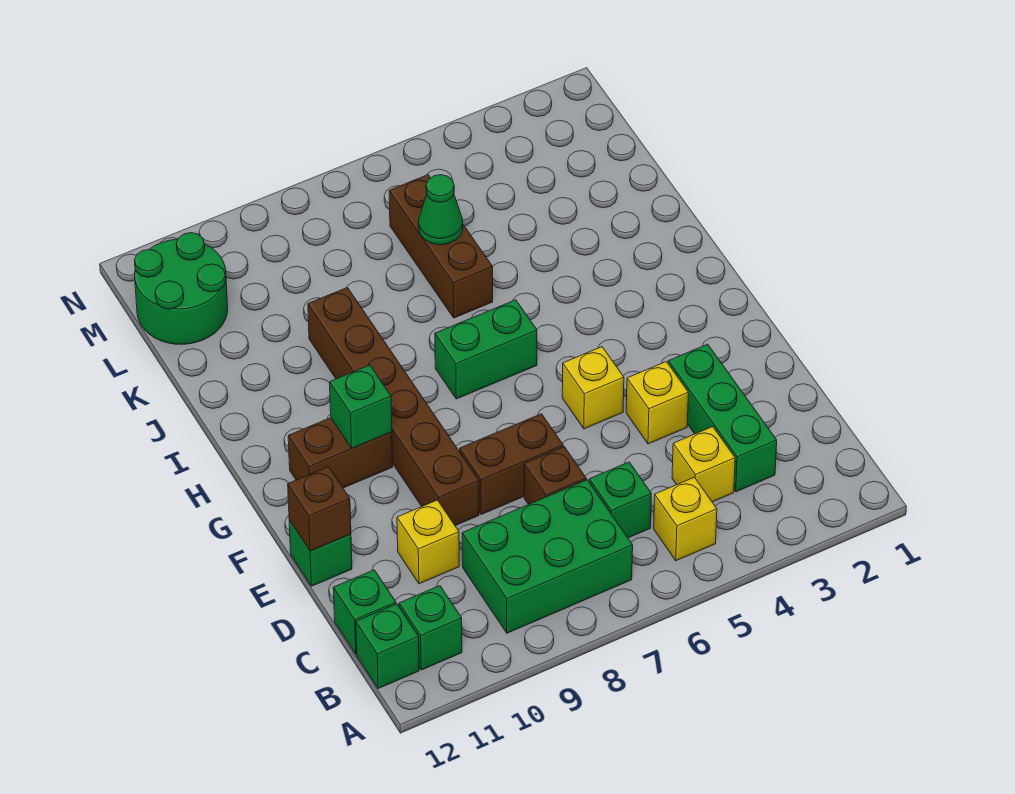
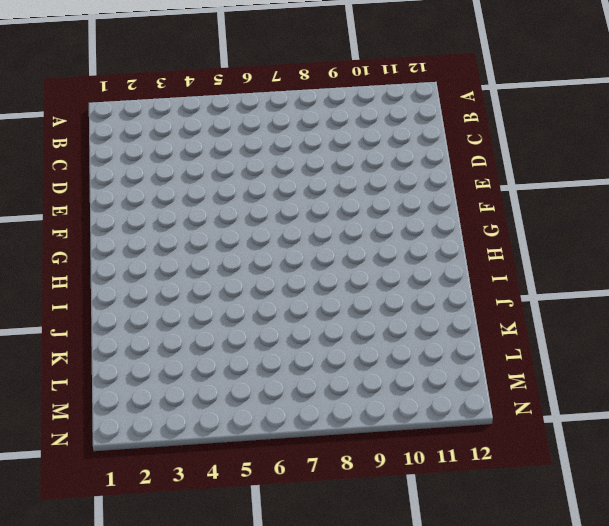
none -> yellow brick B5 level 1
none -> green brick B7:C9 level 1
none -> green brick B11 level 1

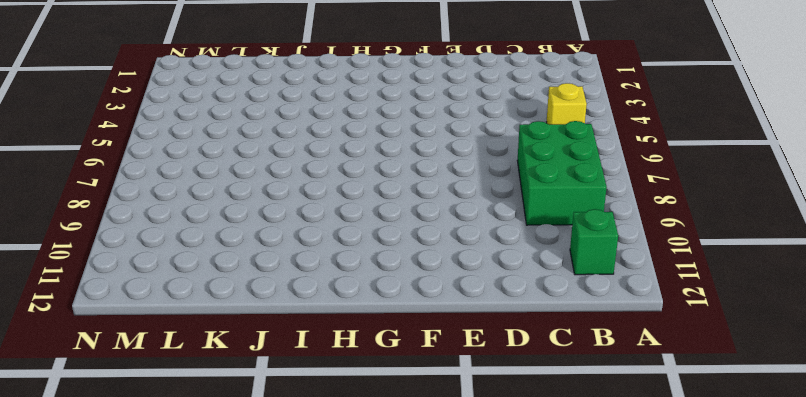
none -> green brick B12 level 1
none -> green brick C3:E3 level 1
none -> yellow brick C4 level 1

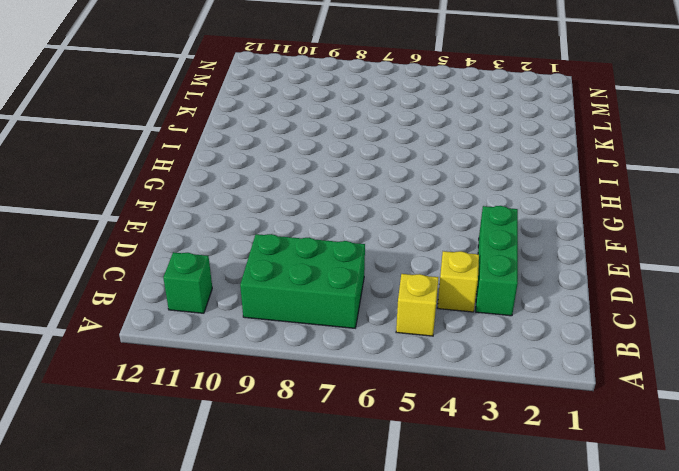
none -> green brick B12 level 1
none -> green brick C6 level 1
none -> green brick C12 level 1

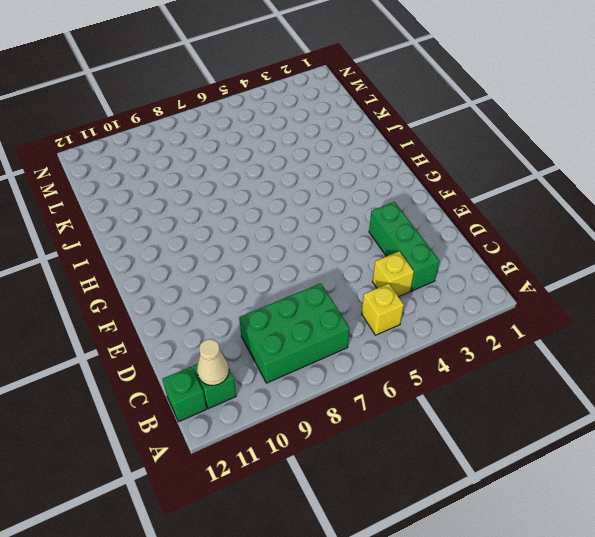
tan cone B11 level 2 -> none
none -> green brick C6 level 1
none -> green brick C12 level 1
none -> brown brick D7 level 1

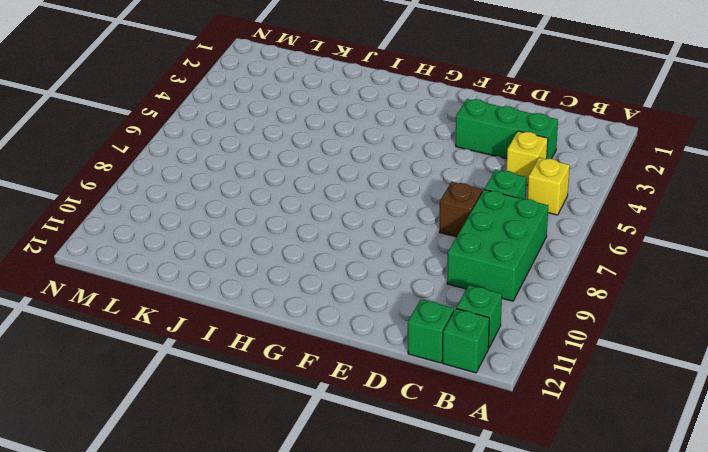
none -> yellow brick D10 level 1
none -> yellow brick E4 level 1
none -> brown brick E7:E8 level 1

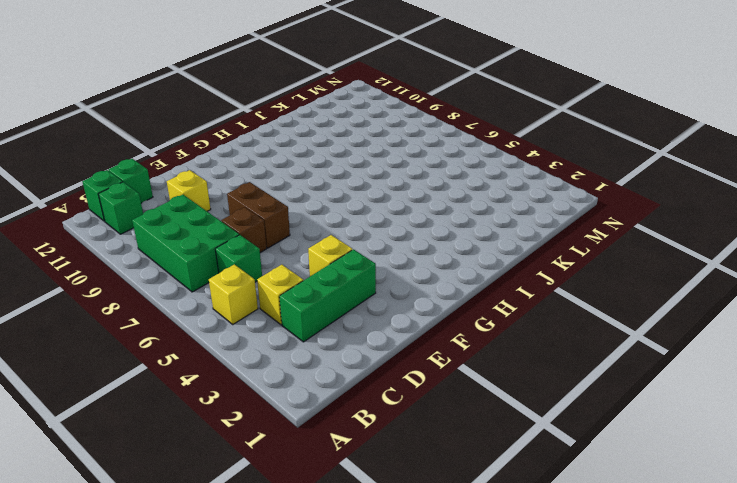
none -> brown brick E9:J9 level 1
none -> green brick E12 level 1
none -> yellow brick F5 level 1

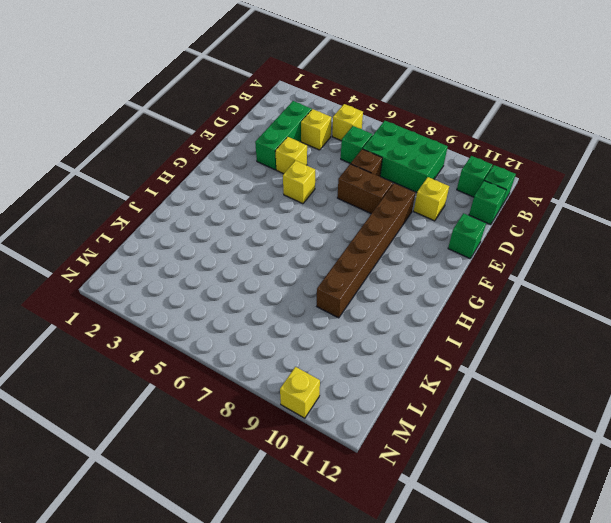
yellow brick N10 level 1 -> none
none -> brown brick G10:G11 level 1
none -> green brick H6:H7 level 1
none -> brown brick J6:L6 level 1

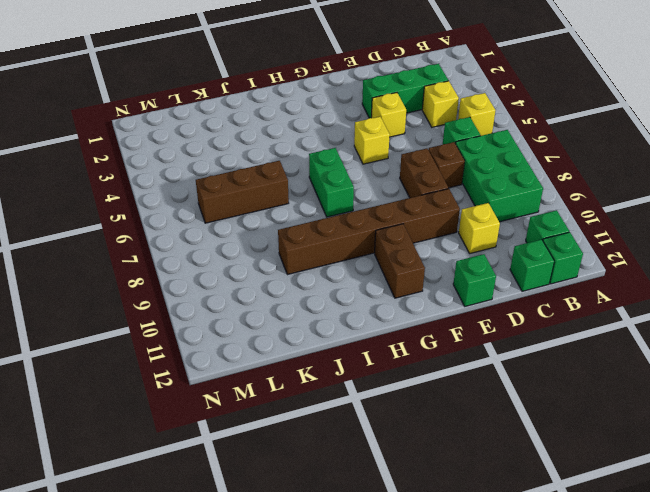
none -> green round brick L11:M12 level 1
none -> brown brick E12 level 2
none -> green brick G10 level 2

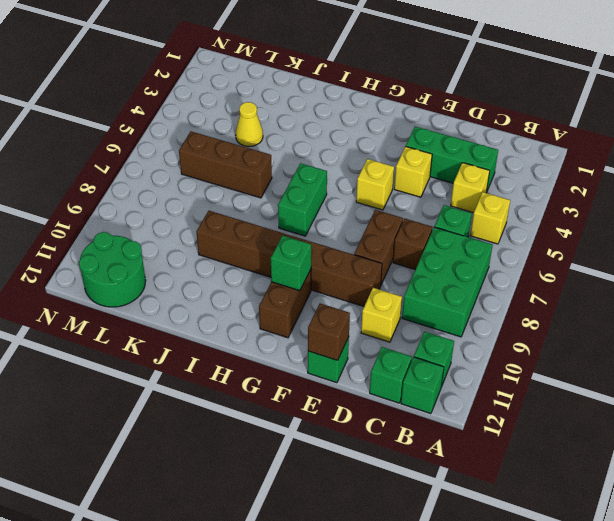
yellow cone K4 level 1 -> none
none -> green cone K6 level 2

